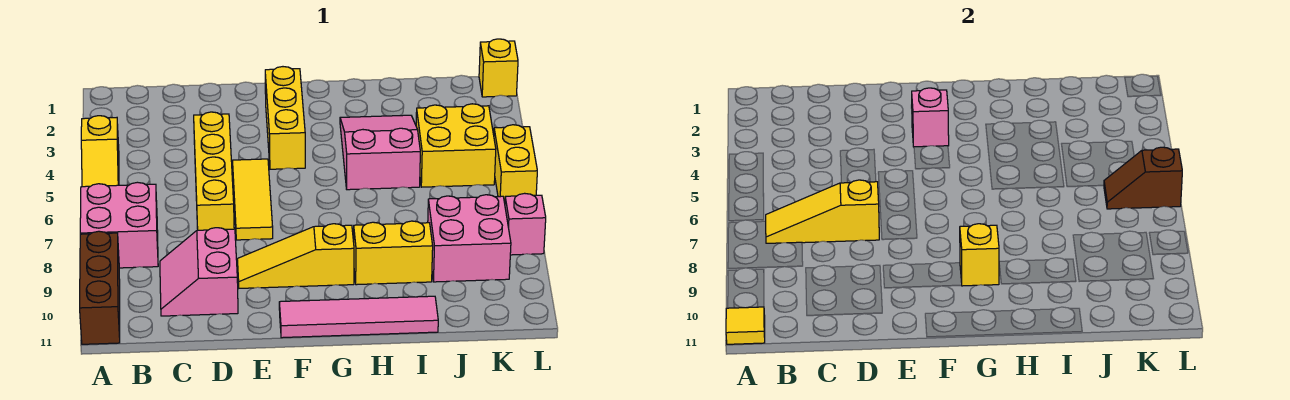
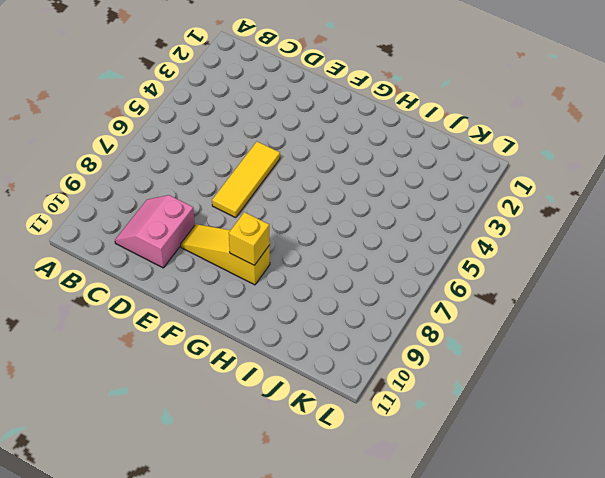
none -> yellow slope A4:A6 level 1 top 4
none -> pink brick A7:B8 level 1
none -> brown brick A9:A11 level 1

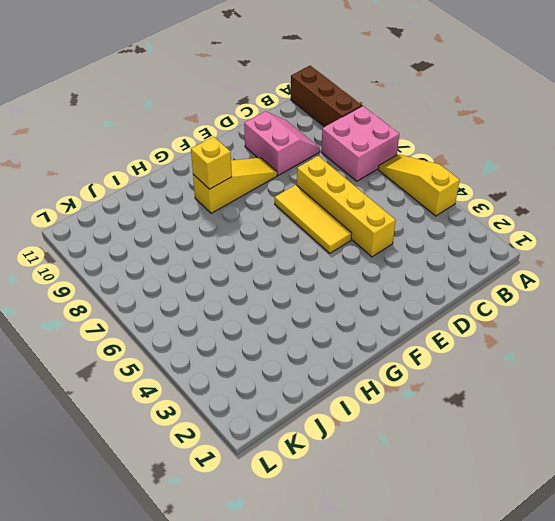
none -> yellow brick F2:F4 level 1
none -> pink tile F11:I11 level 1
none -> pink slope H3:I5 level 1 top 5

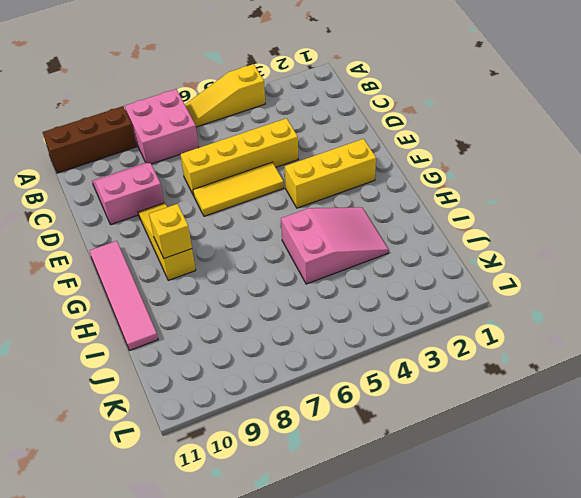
none -> yellow brick H9:I9 level 1
none -> yellow brick J4:K5 level 1
none -> pink brick J8:K9 level 1

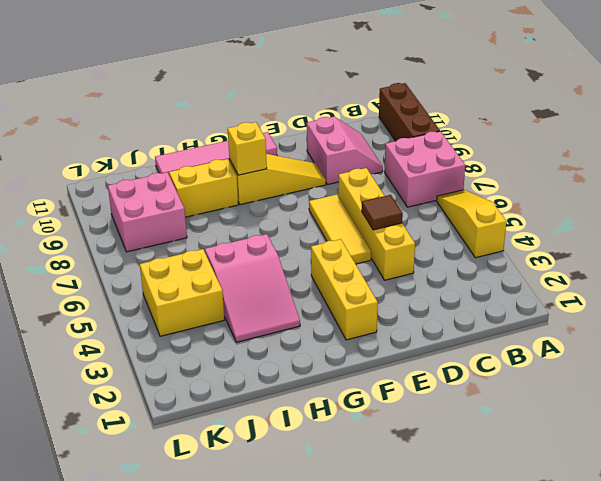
brown tile D5 level 2 -> none
none -> yellow brick L1 level 1
none -> yellow brick L5:L6 level 1
none -> pink brick L8 level 1

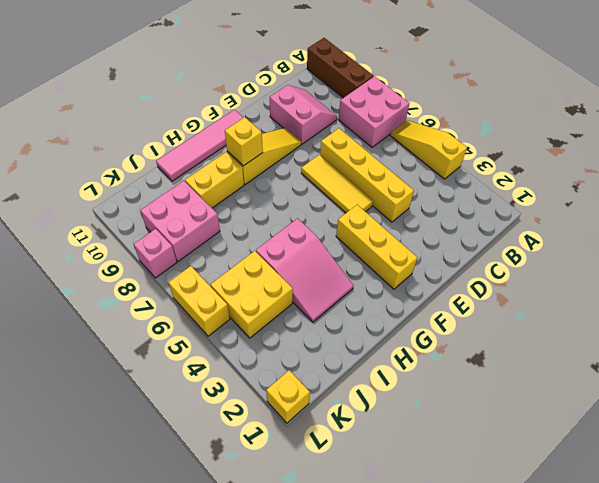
none -> yellow tile A11 level 2
none -> yellow slope B7:D7 level 2 top D
none -> pink brick F3 level 2

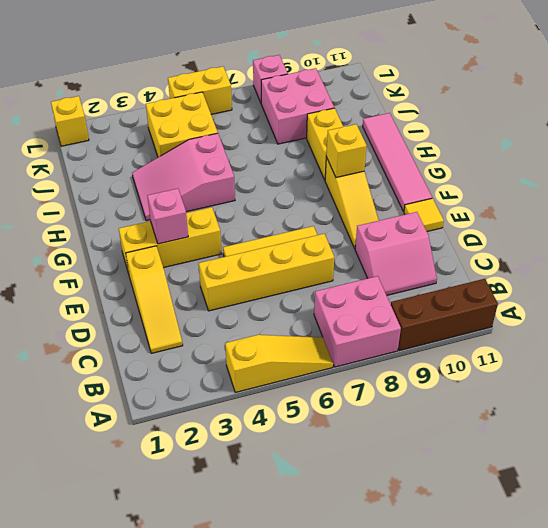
yellow slope C2:E2 level 1 top E -> yellow slope B7:D7 level 2 top D
yellow tile E11 level 1 -> yellow tile A11 level 2
none -> brown slope K6:L6 level 2 top L

